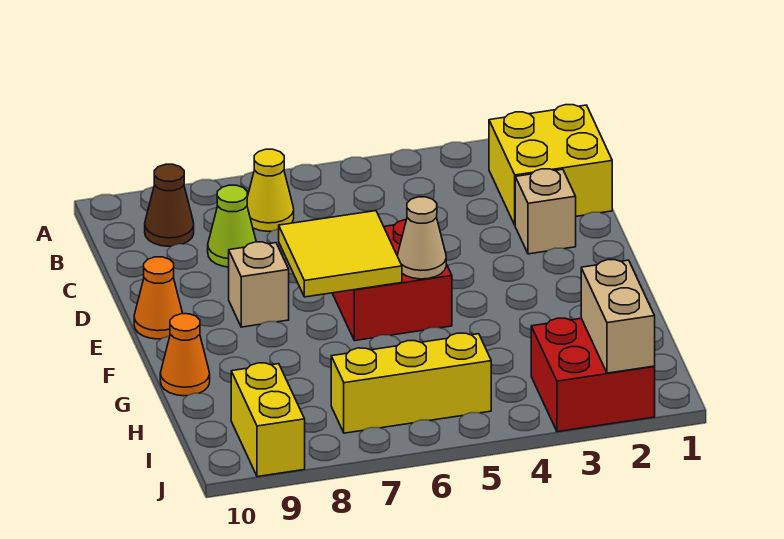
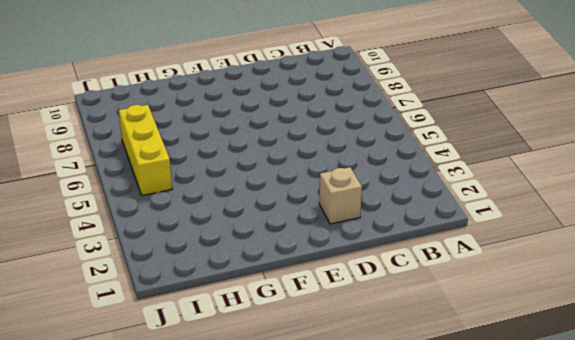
none -> yellow brick B1:C2 level 1
none -> yellow cone B7 level 1
none -> brown cone B9 level 1

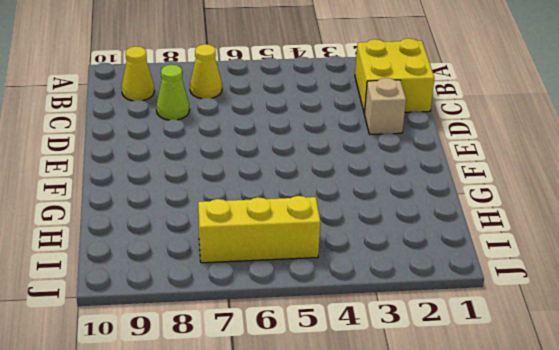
yellow cone B9 level 1 -> brown cone B9 level 1
none -> red brick E5:F6 level 1
none -> tan brick E8 level 1
none -> orange cone E10 level 1

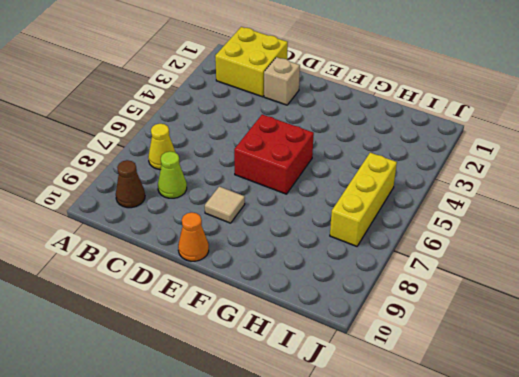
tan tile E8 level 1 -> tan brick E8 level 1
none -> orange cone G10 level 1
none -> red brick I2:J3 level 1
none -> yellow brick I9:J9 level 1

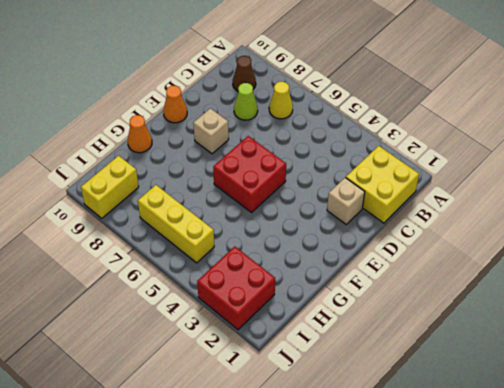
none -> yellow tile E6:F7 level 2
none -> tan cone F5 level 2
none -> tan brick I2:J2 level 2

